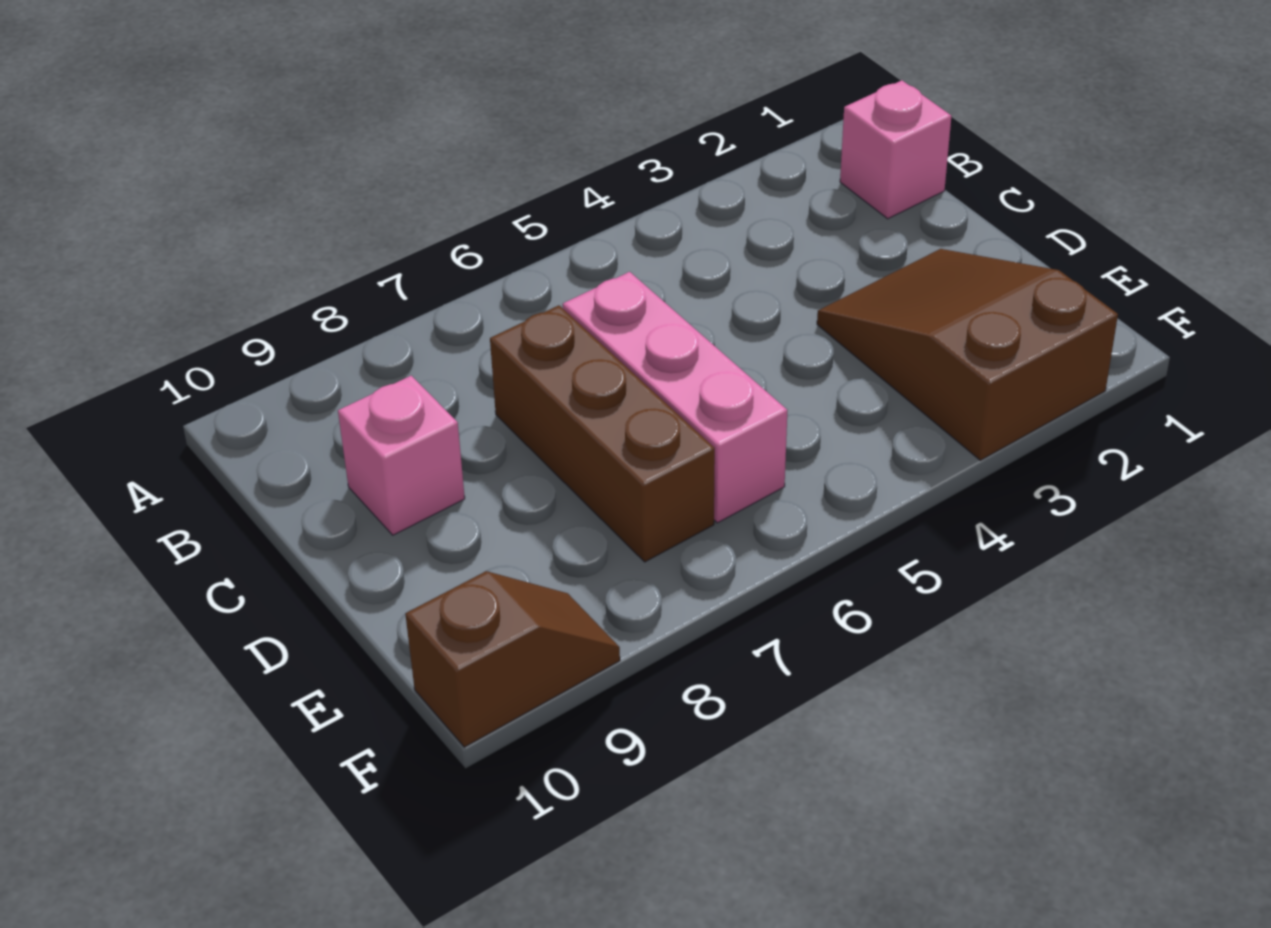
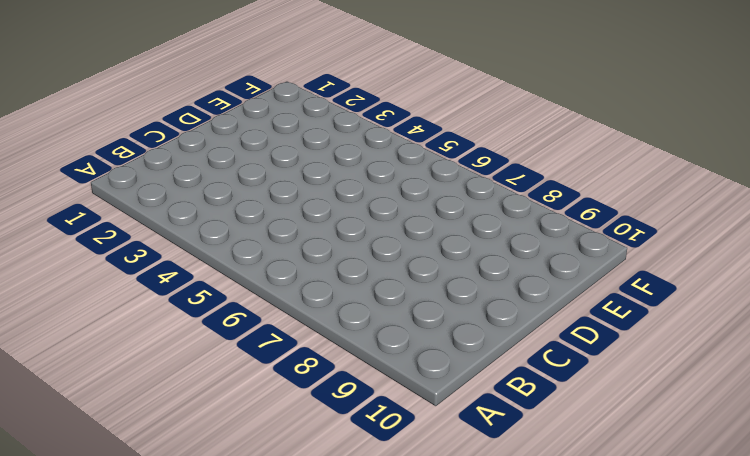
none -> pink brick B1 level 1
none -> pink brick C6:E6 level 1

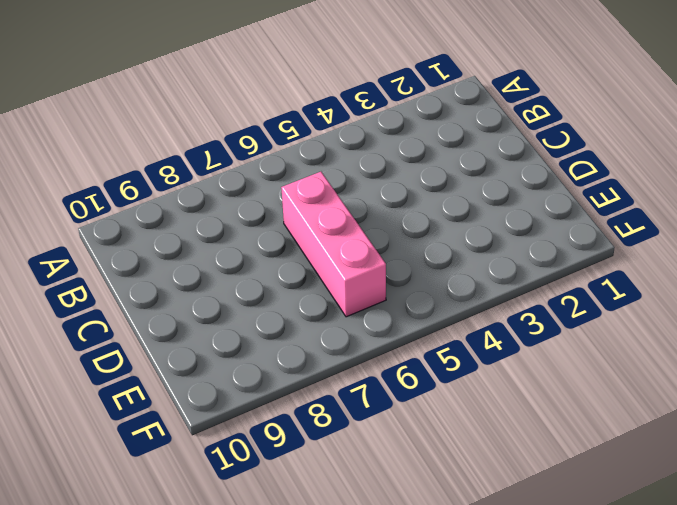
none -> pink brick B1 level 1
none -> brown brick C7:E7 level 1

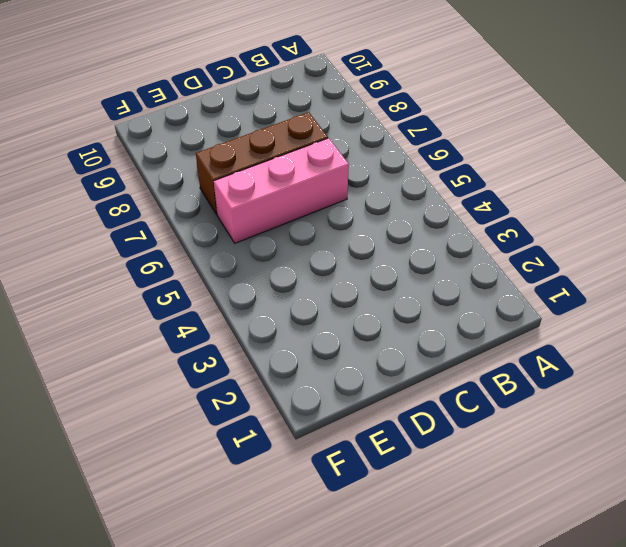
none -> pink brick B1 level 1
none -> pink brick C9 level 1

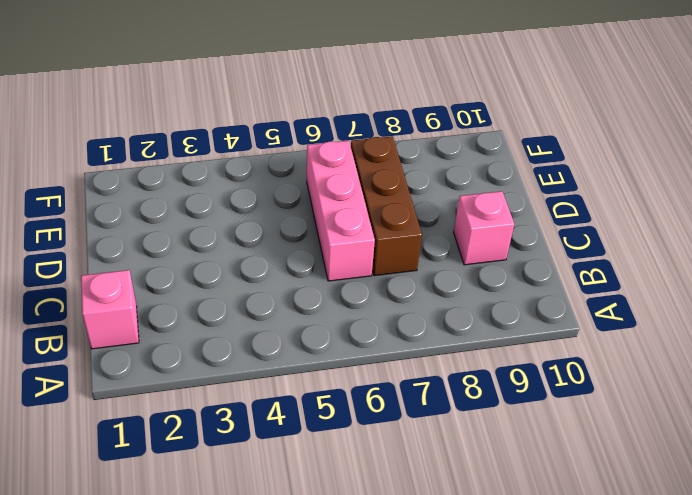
none -> brown slope D2:F3 level 1 top F
none -> brown slope F9:F10 level 1 top 10

